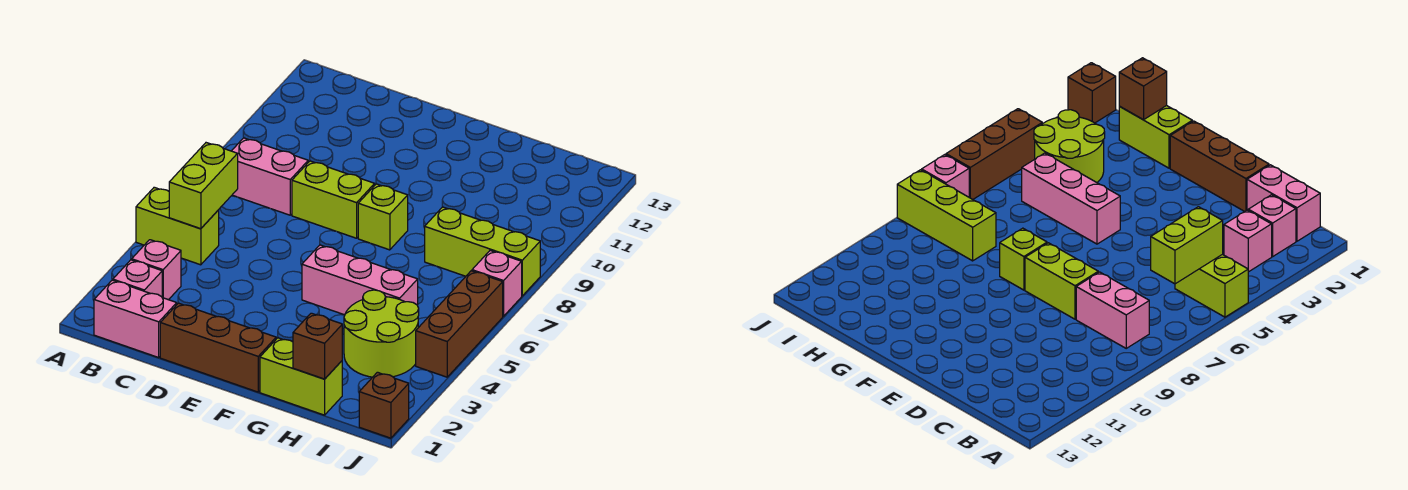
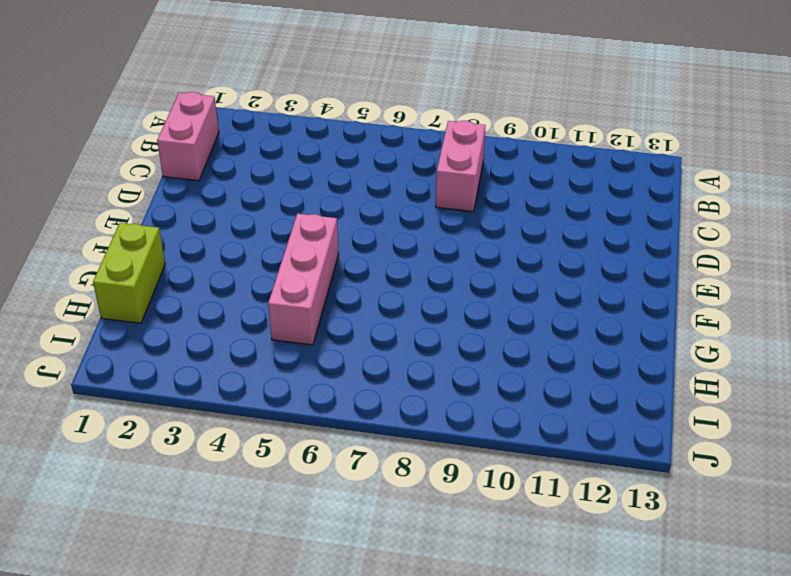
none -> lime brick A5:B5 level 1
none -> pink brick B2 level 1
none -> pink brick B3 level 1

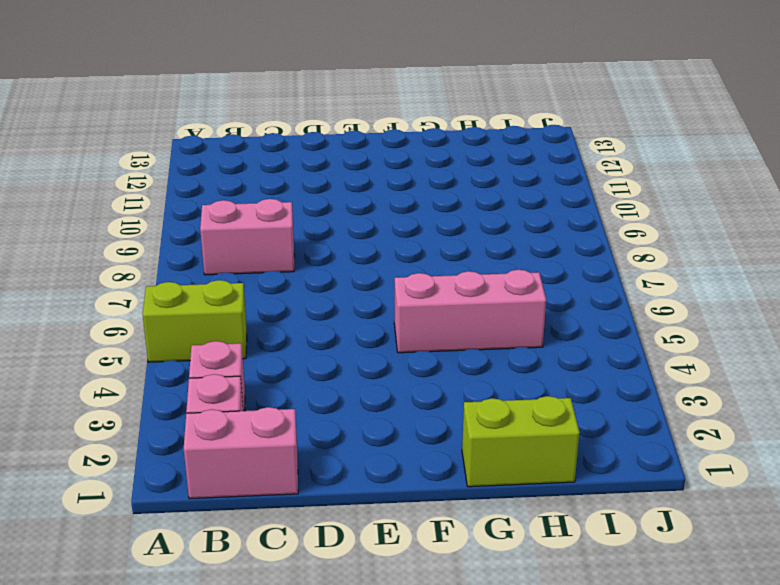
none -> brown brick D1:F1 level 1
none -> lime brick D8:E8 level 1
none -> lime brick F8 level 1

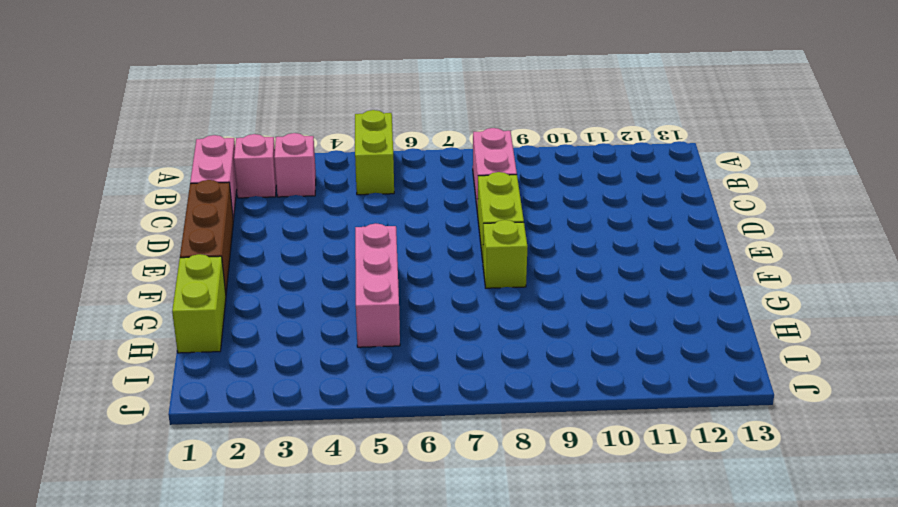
none -> lime round brick H3:I4 level 1
none -> lime brick H8:J8 level 1
none -> brown brick J1 level 1

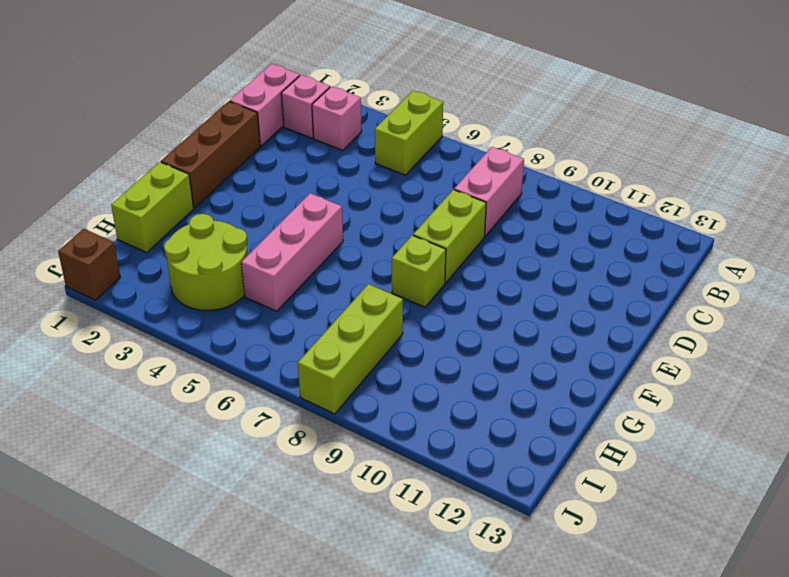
none -> brown brick J4:J6 level 1
none -> pink brick J7 level 1
none -> lime brick B5:B6 level 2

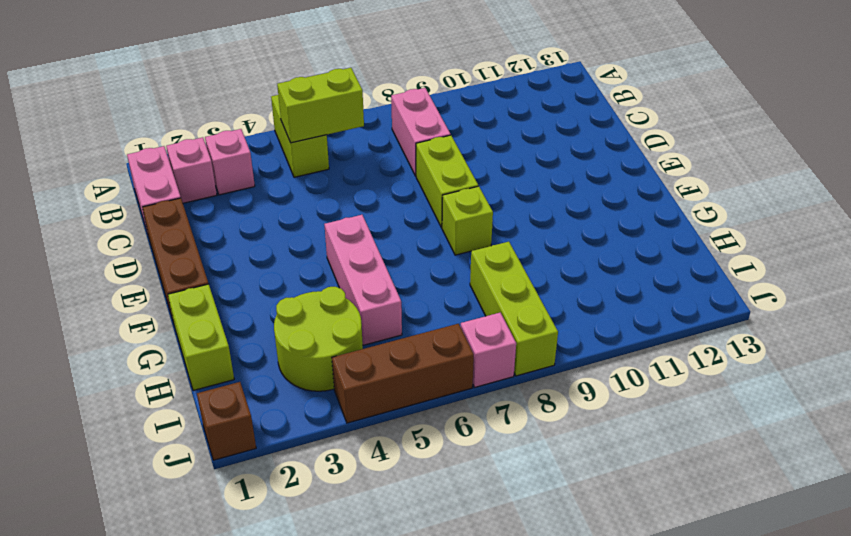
none -> brown brick H1 level 2

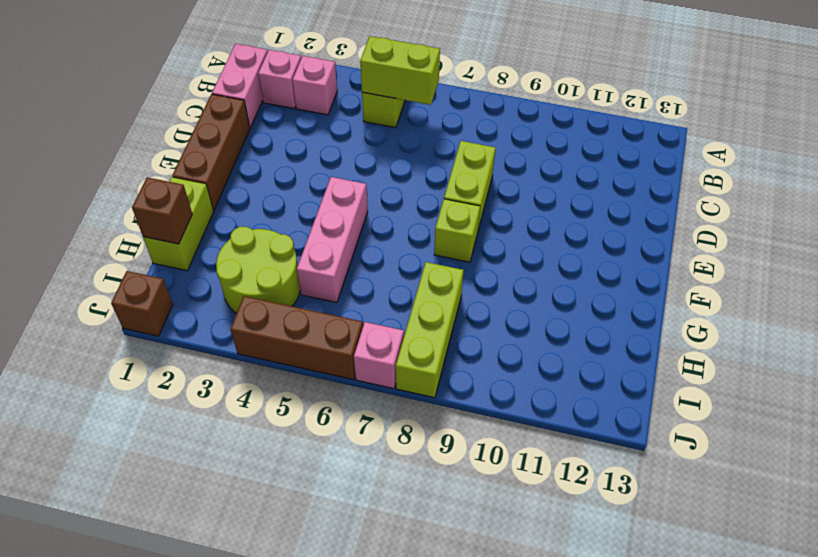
none -> pink brick B8:C8 level 1

